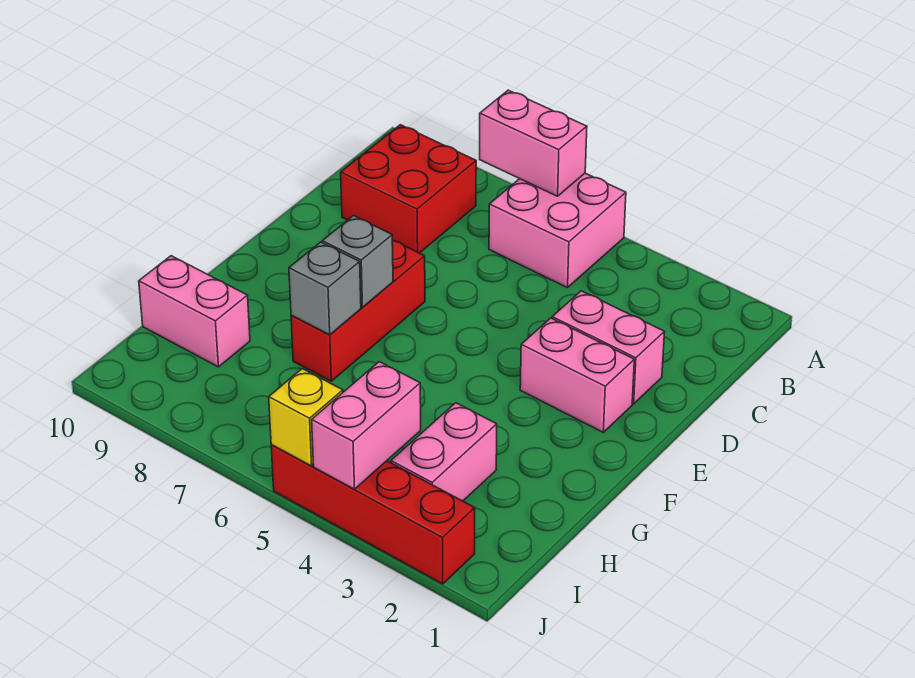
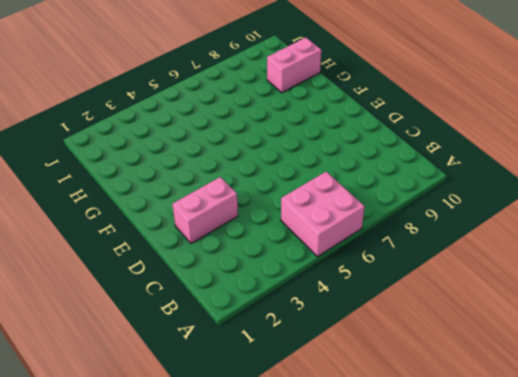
none -> red brick B8:C9 level 1
none -> pink brick E2:E3 level 1
none -> red brick E7:G7 level 1

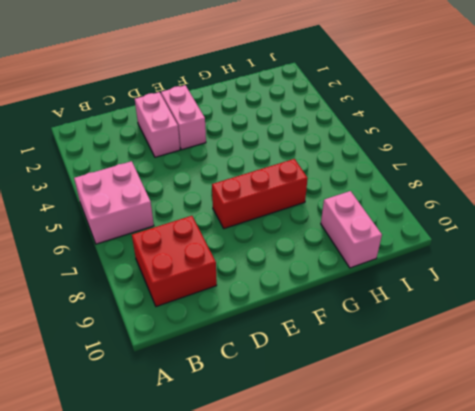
none -> pink brick H3:I3 level 1
none -> red brick J2:J5 level 1
none -> pink brick A6:A7 level 2

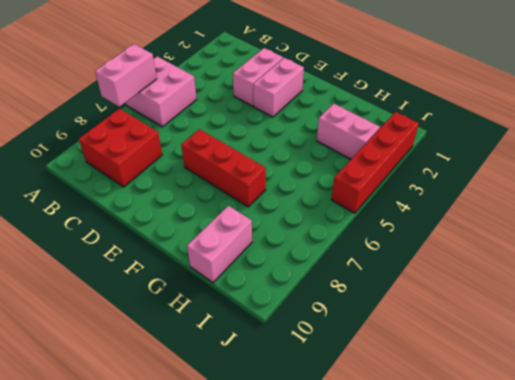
none -> grey brick F7 level 2
none -> grey brick G7 level 2
none -> pink brick I4:J4 level 2

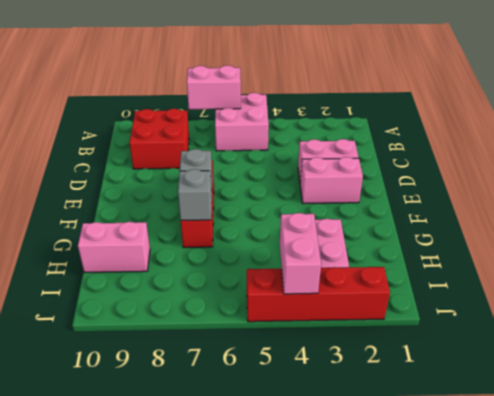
none -> yellow brick J5 level 2

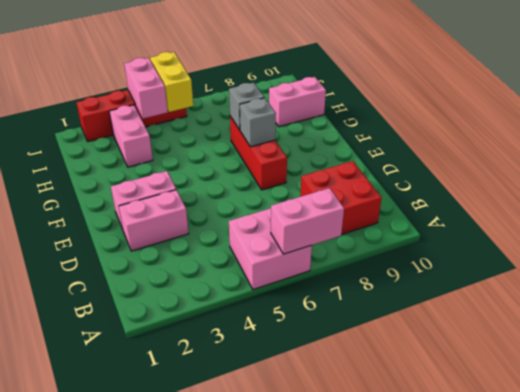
yellow brick I5:J5 level 2 -> yellow brick J5 level 2

